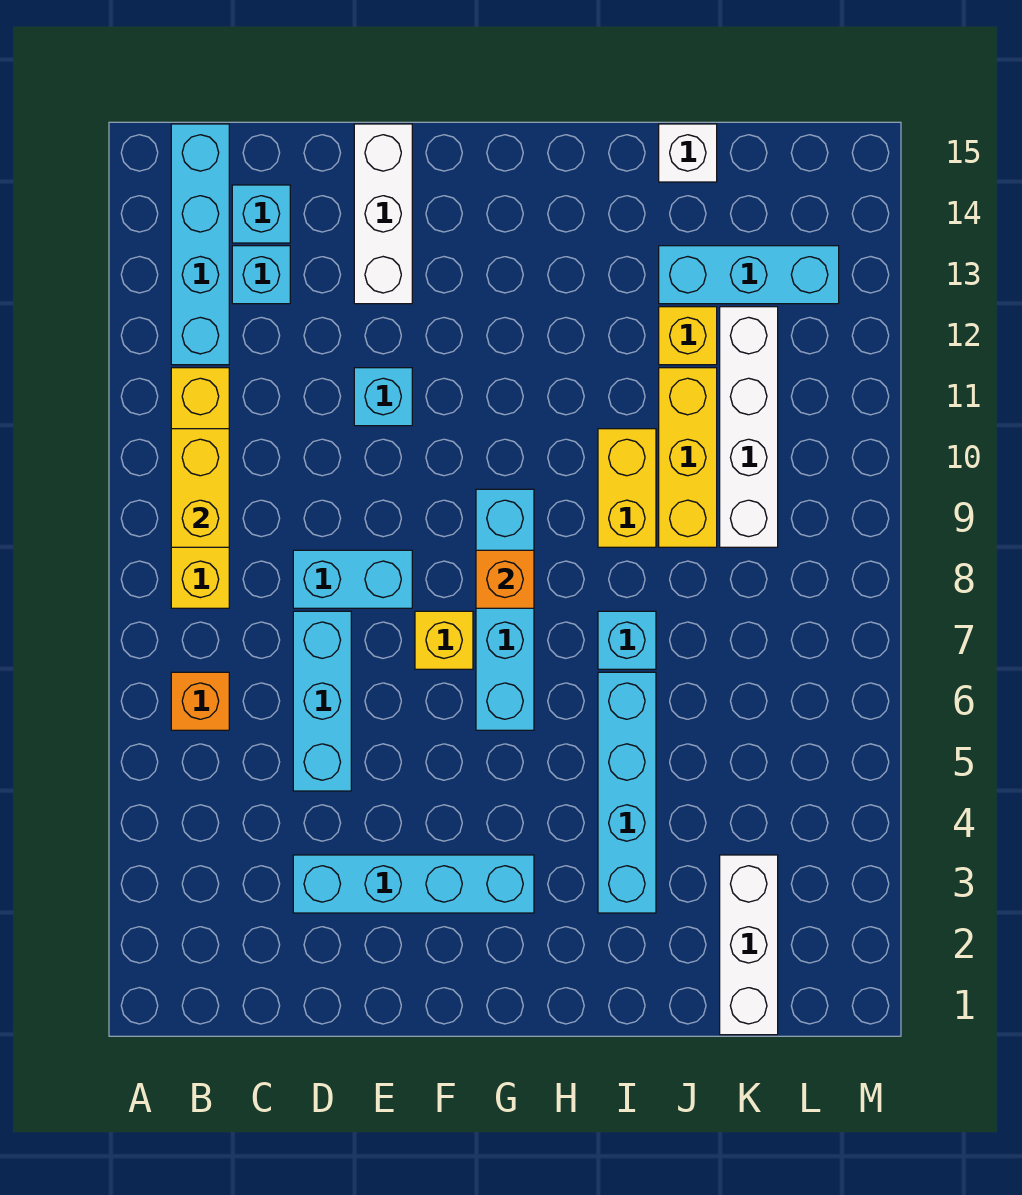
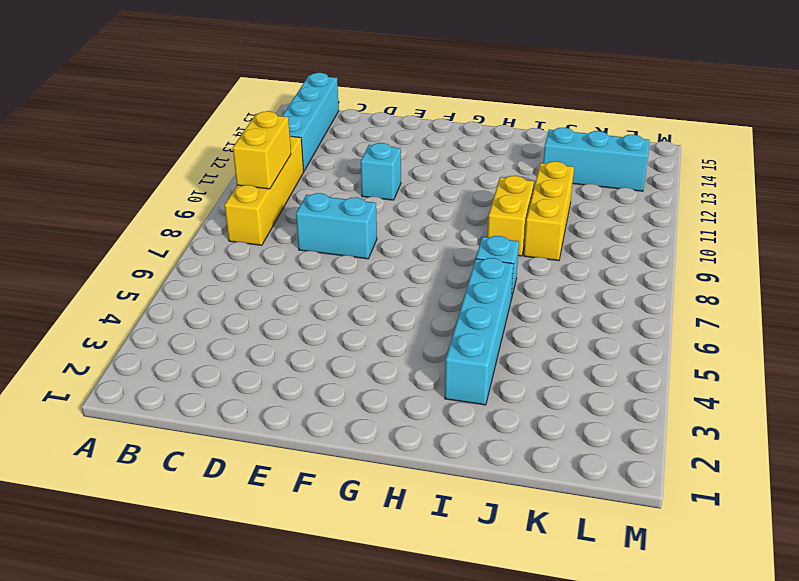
none -> orange brick B6 level 1
none -> cyan brick C13 level 1
none -> cyan brick C14 level 1

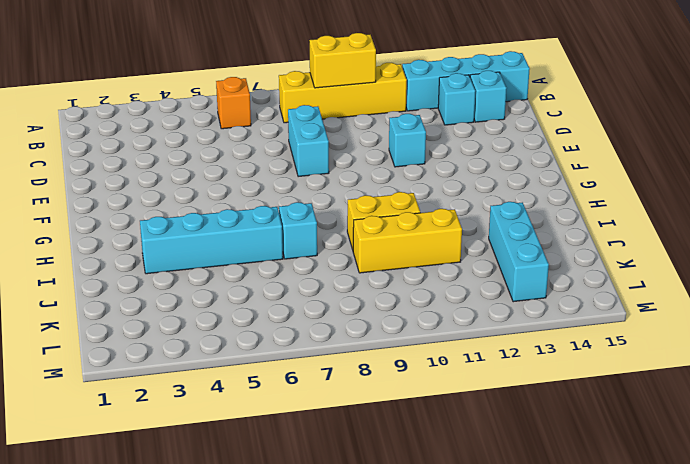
none -> cyan brick D3:G3 level 1
none -> cyan brick D5:D7 level 1
none -> white brick E13:E15 level 1

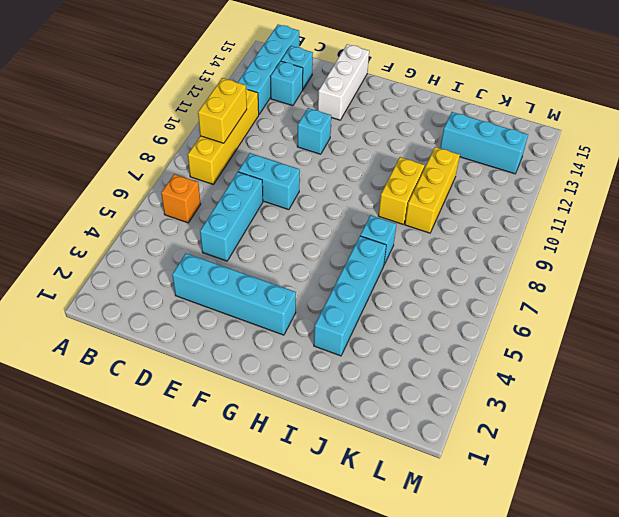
none -> yellow brick F7 level 1
none -> cyan brick G6:G9 level 1
none -> yellow brick J12 level 1

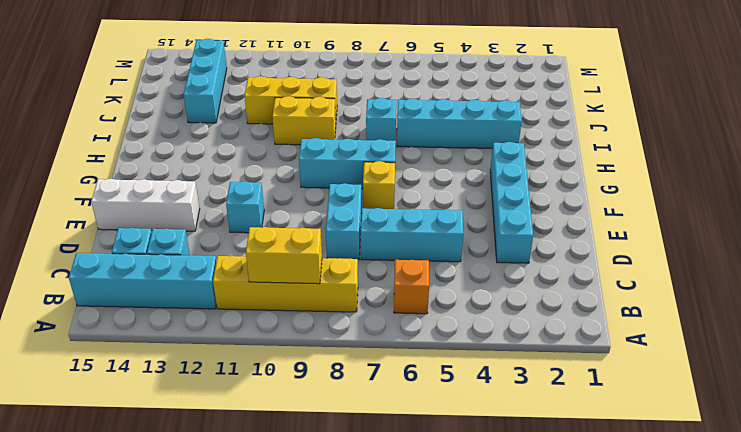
cyan brick G7:G9 level 1 -> cyan brick G6:G9 level 1
none -> yellow brick J12 level 1
none -> white brick J15 level 1
none -> white brick K1:K3 level 1

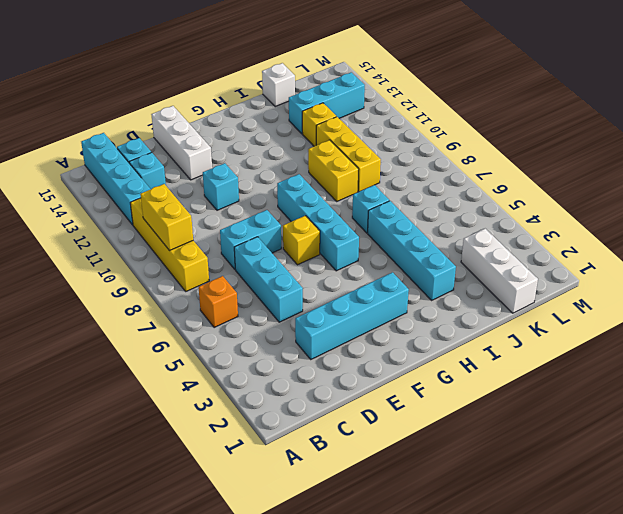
none -> white brick K9:K12 level 1
none -> orange brick G8 level 2

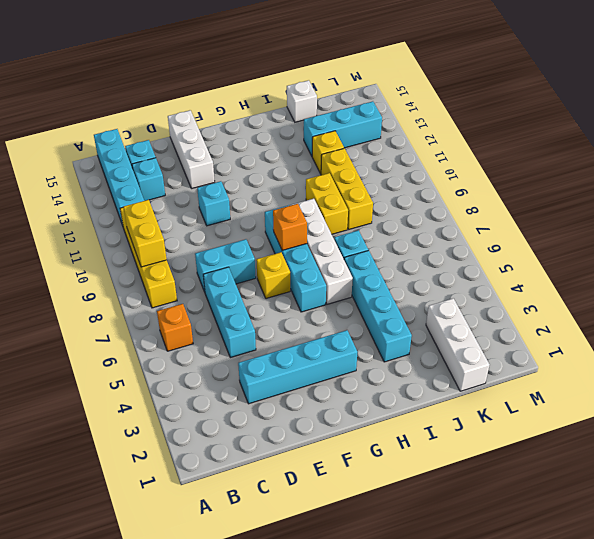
white brick H6:H9 level 1 -> white brick K9:K12 level 1

